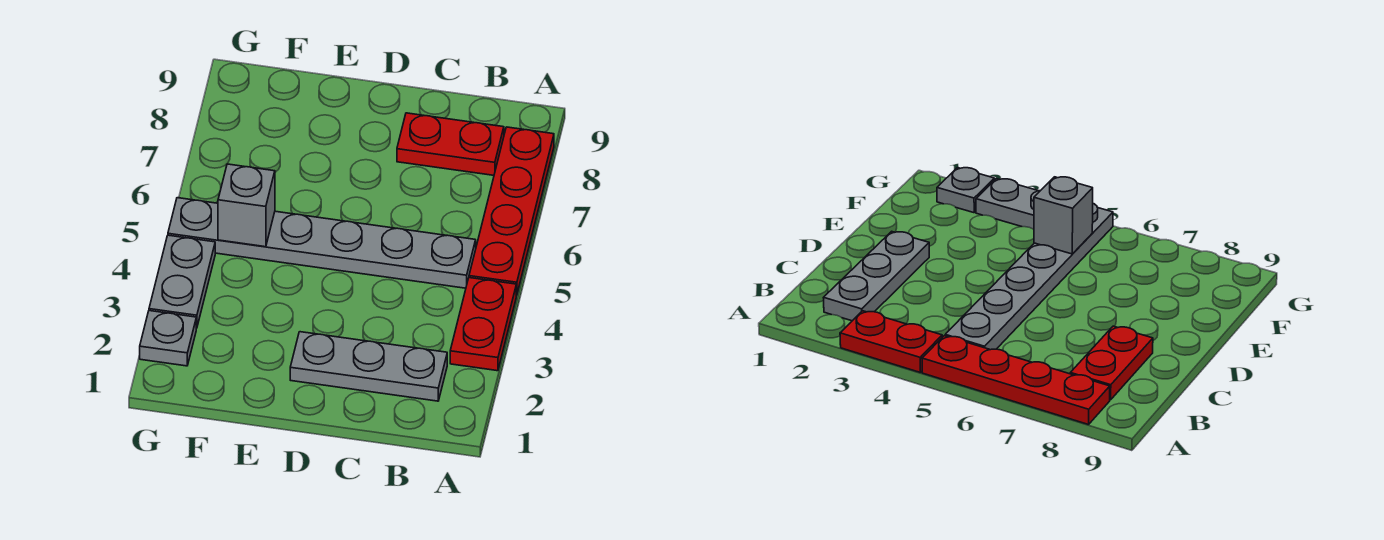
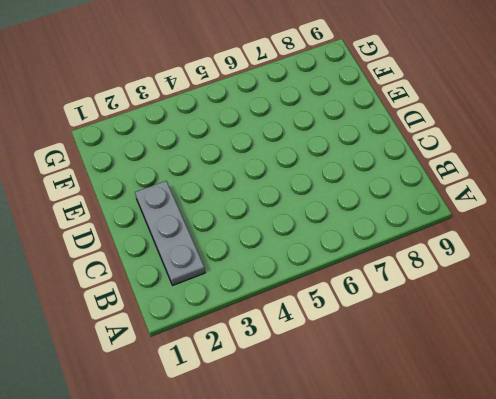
none -> red plate A3:A4 level 1
none -> red plate A5:A8 level 1

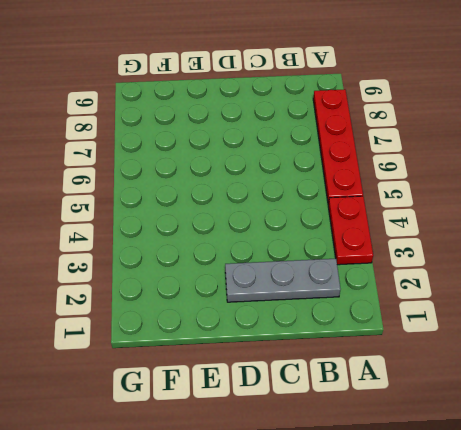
none -> grey plate B5:G5 level 1
none -> red plate B8:C8 level 1

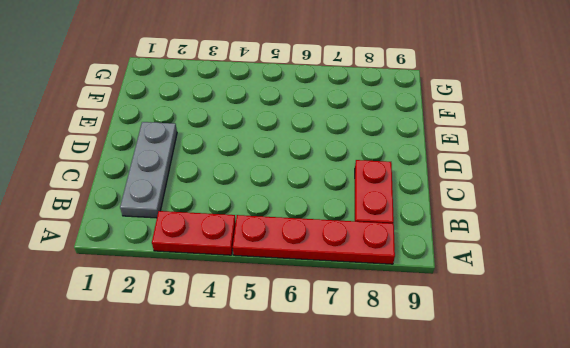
none -> grey plate B5:G5 level 1
none -> grey plate G2 level 1

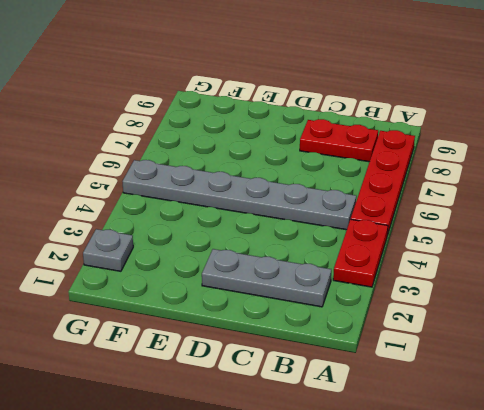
none -> grey plate G3:G4 level 1
none -> grey brick F5 level 2

